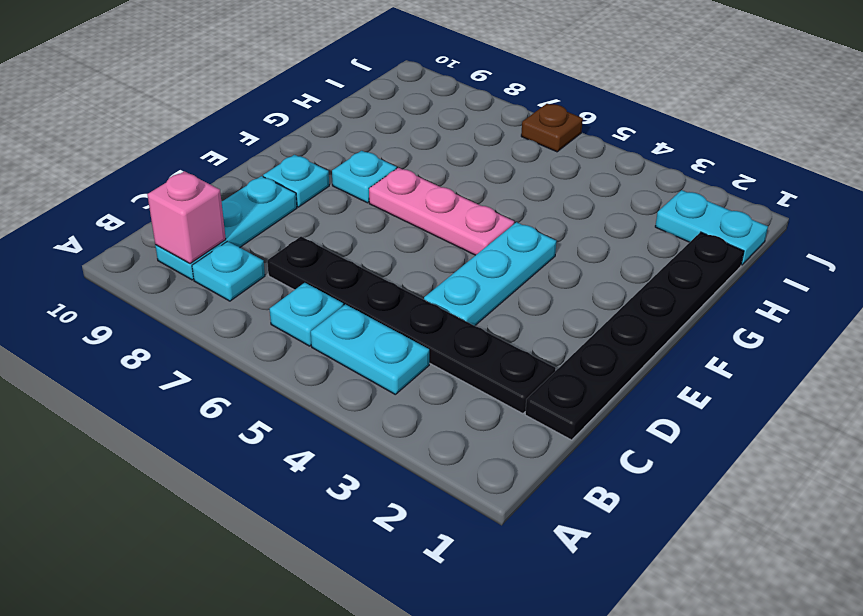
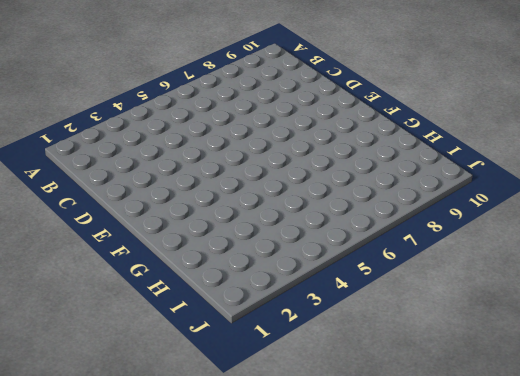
none -> cyan plate B4:B5 level 1
none -> cyan plate B6 level 1
none -> cyan plate B8 level 1

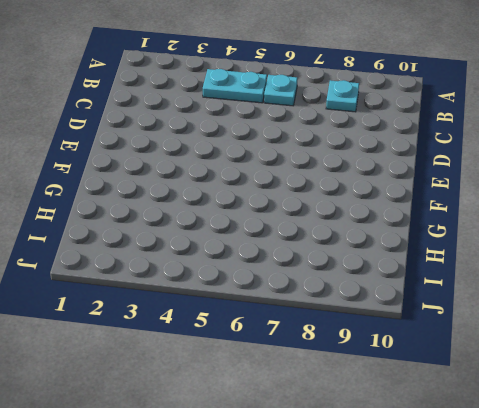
none -> cyan plate B9:D9 level 1
none -> black plate C1:H1 level 1
none -> black plate C2:C7 level 1

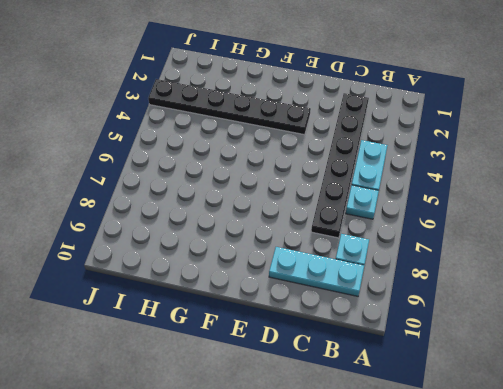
black plate E3:J3 level 1 -> black plate C1:H1 level 1
none -> cyan plate D4:F4 level 1
none -> cyan plate E9 level 1
none -> pink plate F5:F7 level 1

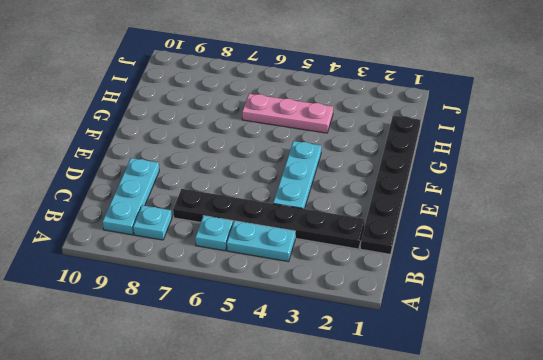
pink plate H4:H6 level 1 -> pink plate F5:F7 level 1
none -> cyan plate E9 level 1
none -> cyan plate F8 level 1
none -> cyan plate I1:I2 level 1

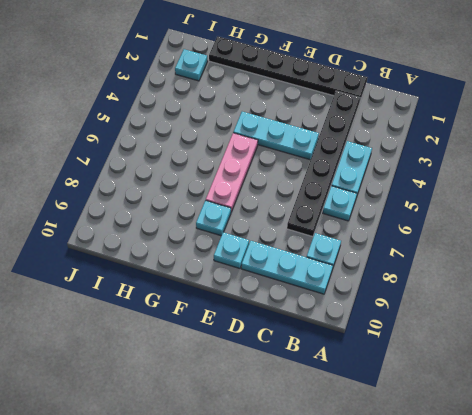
cyan plate I2 level 1 -> cyan plate I1:I2 level 1
none -> brown plate J6 level 1
none -> pink brick B9 level 2

